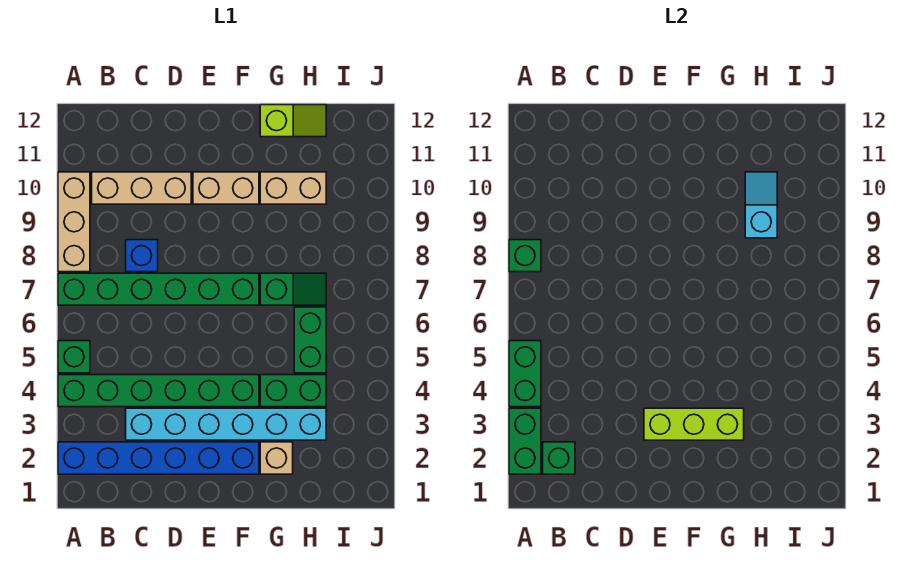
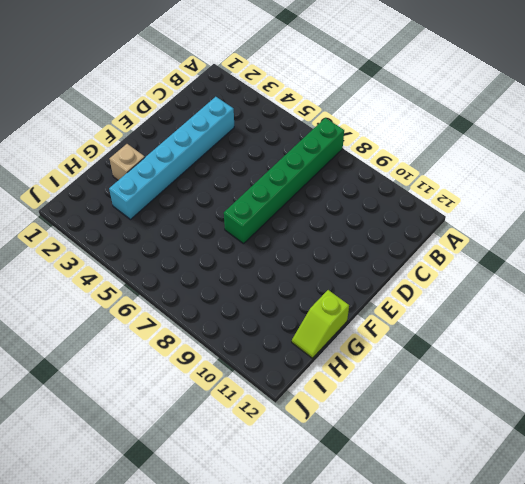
none -> blue brick A2:F2 level 1
none -> green brick A4:F4 level 1
none -> green brick A5 level 1

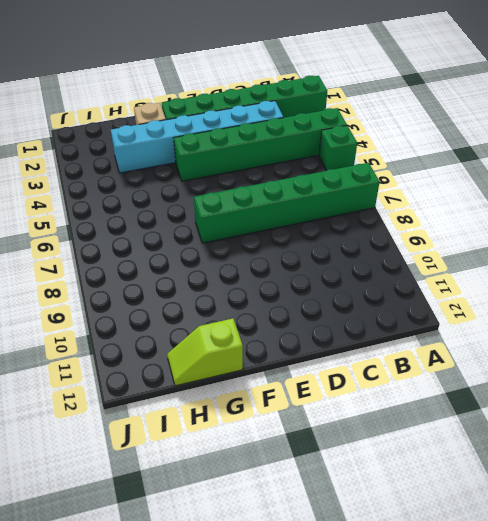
green brick A2:F2 level 1 -> blue brick A2:F2 level 1
none -> tan brick A8:A10 level 1
none -> tan brick B10:D10 level 1
none -> blue brick C8 level 1

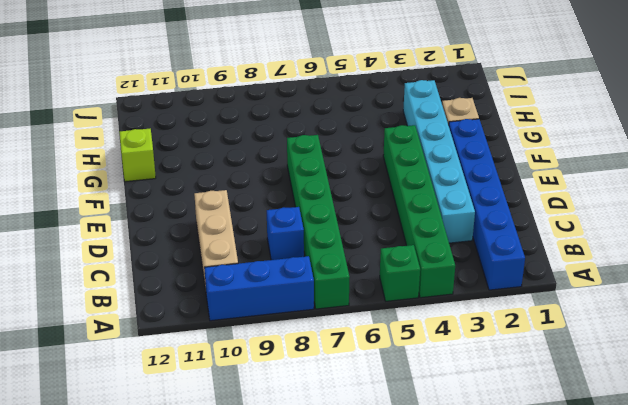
blue brick A8:A10 level 1 -> tan brick A8:A10 level 1
none -> tan brick E10:F10 level 1
none -> green brick G4:H4 level 1
none -> green slope G7:H7 level 1 top G

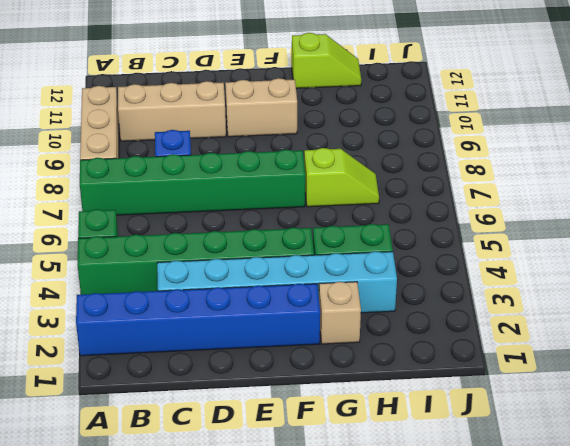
lime slope G7:H7 level 1 top G -> green slope G7:H7 level 1 top G
none -> tan brick G10:H10 level 1
none -> green brick H5:H6 level 1
none -> green brick A2:A3 level 2

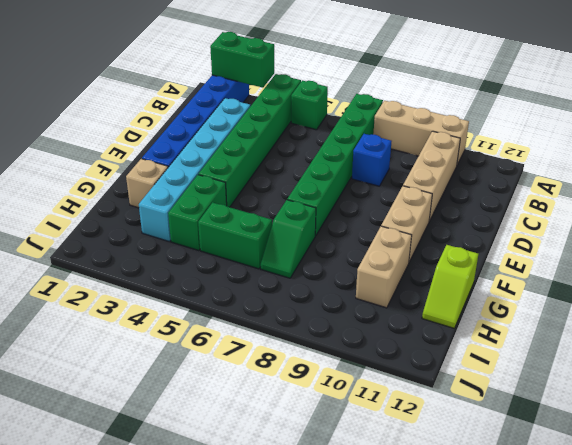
none -> green brick A4:A5 level 2
none -> green brick A8 level 2
none -> green brick B2 level 2

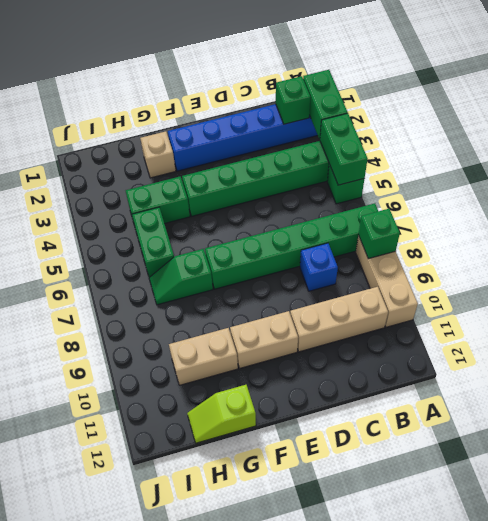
none -> cyan brick C3:H3 level 1
none -> lime brick E3:G3 level 2
none -> cyan slope H9:H10 level 2 top 9

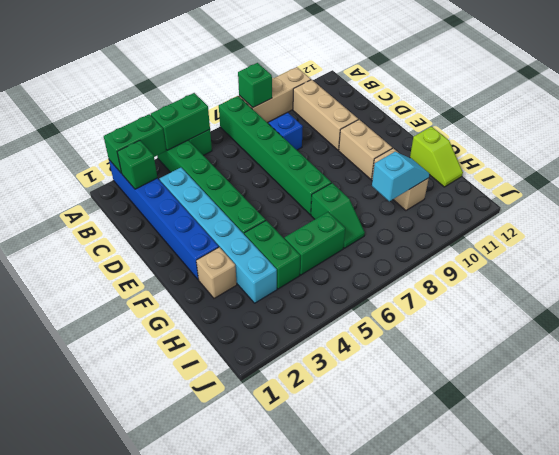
none -> lime brick E3:G3 level 2

